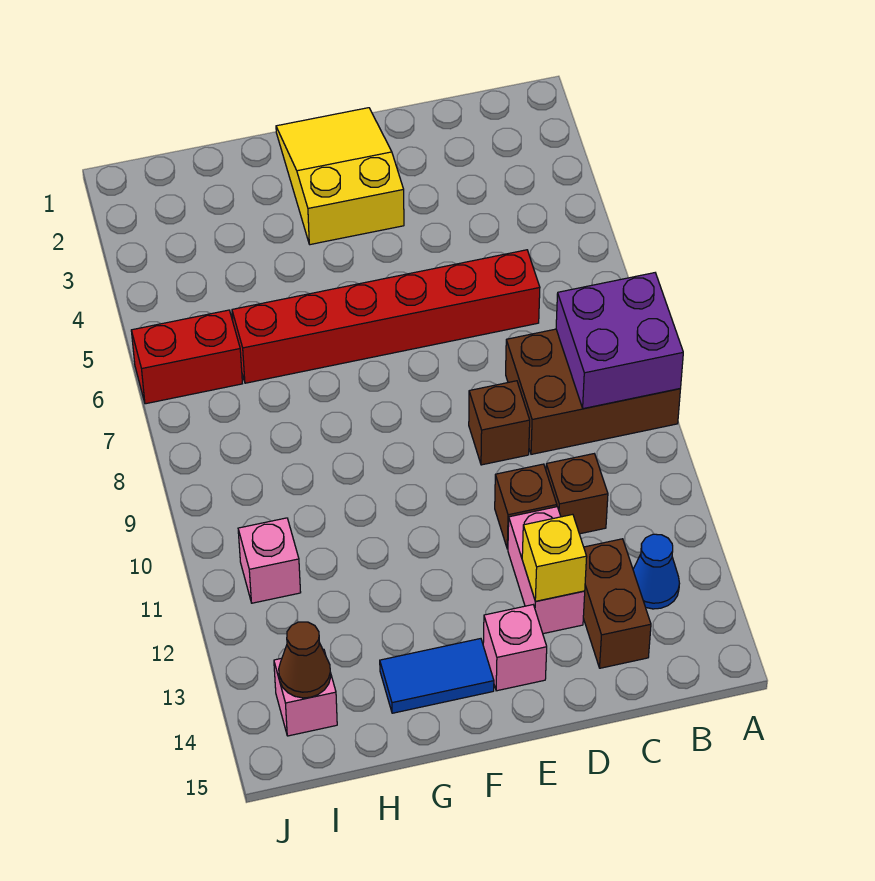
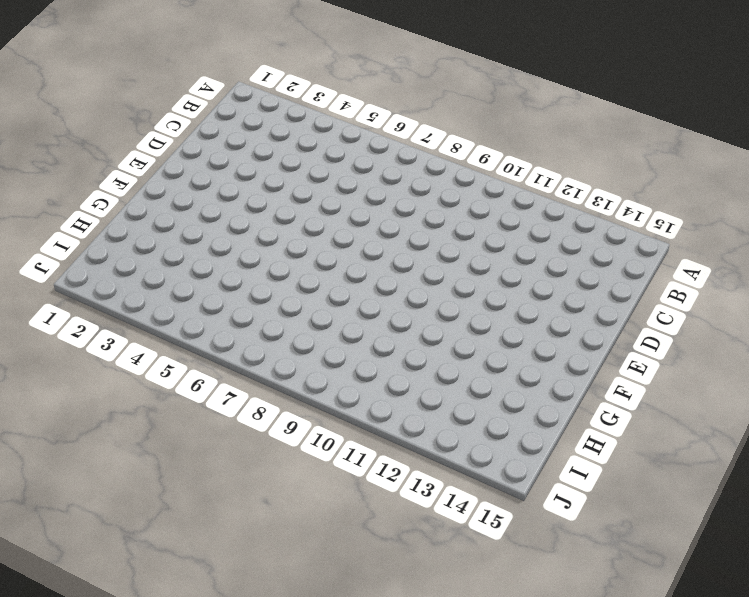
none -> brown brick A8:C9 level 1
none -> blue cone B13 level 1
none -> red brick C6:H6 level 1

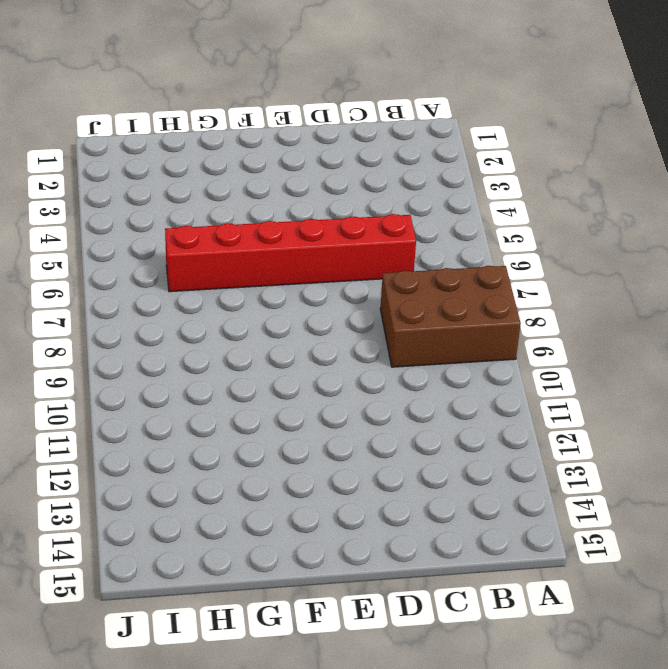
none -> blue cone B13 level 1
none -> brown brick C11 level 1
none -> brown brick C13:C14 level 1

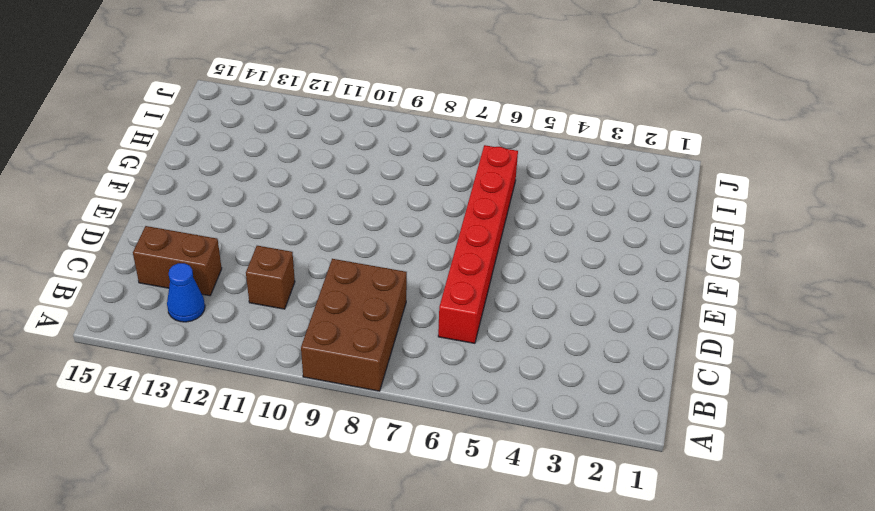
none -> brown brick D9 level 1
none -> brown brick D11 level 1
none -> pink brick D12:D13 level 1

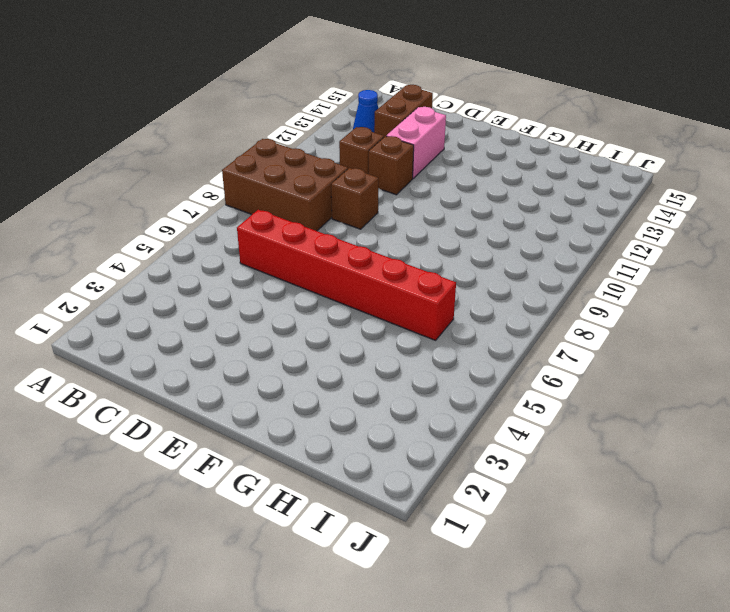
none -> yellow slope E1:F3 level 1 top 3
none -> pink brick E14 level 1
none -> blue tile F14:G14 level 1

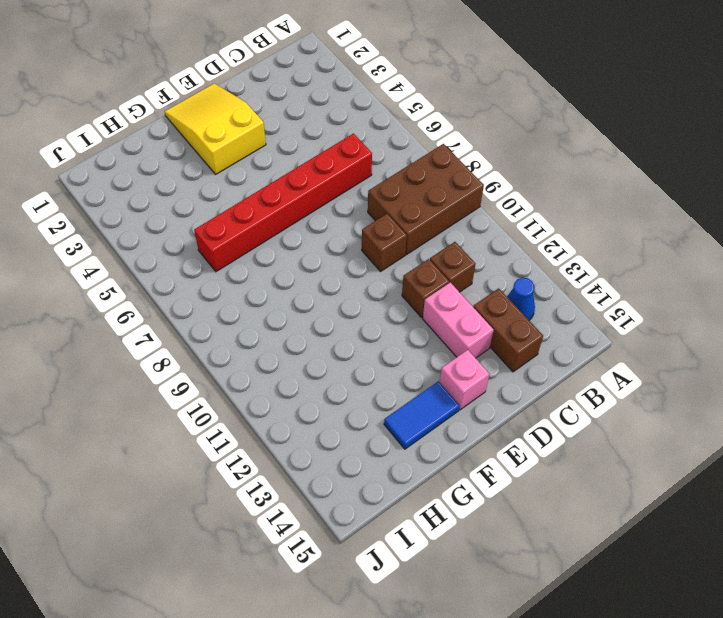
none -> red brick I6:J6 level 1
none -> pink brick I11 level 1
none -> pink brick I14 level 1

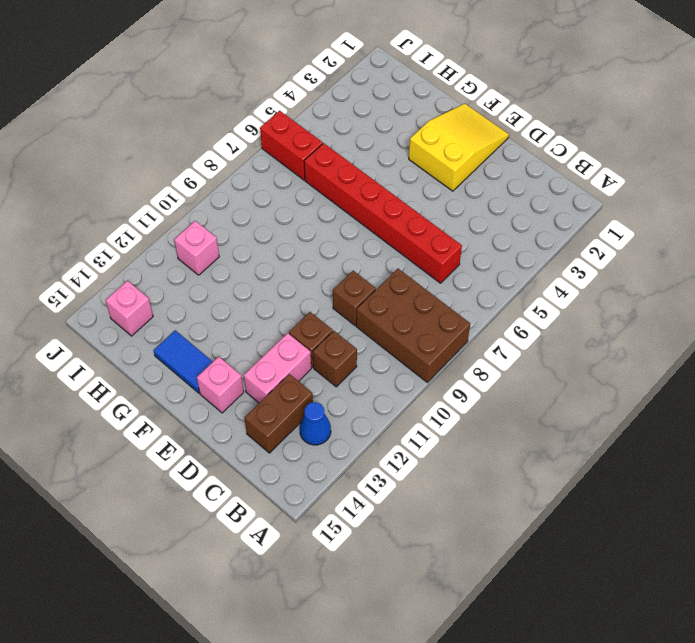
none -> purple brick A8:B9 level 2
none -> yellow brick D13 level 2
none -> brown cone I14 level 2

